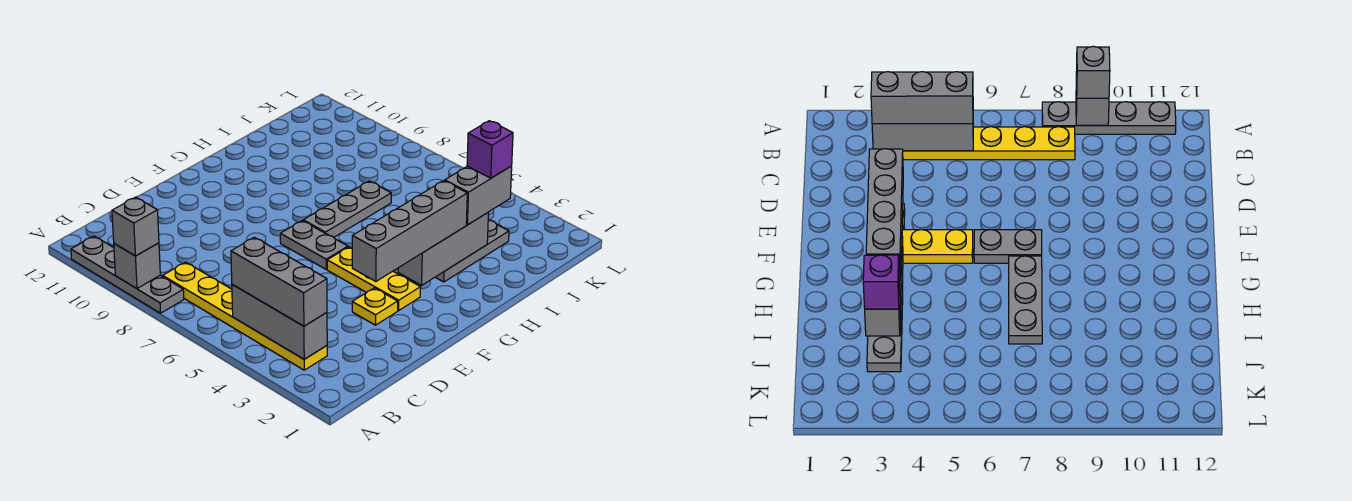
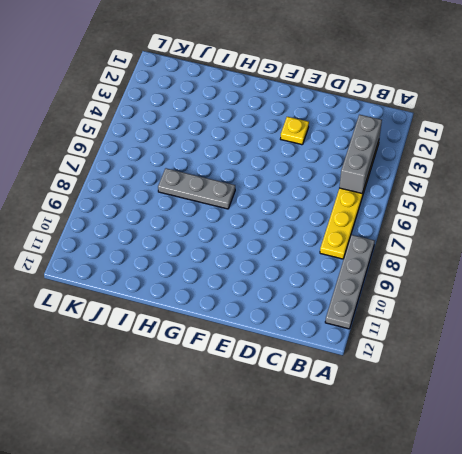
none -> yellow plate F3:F5 level 1
none -> grey plate F6:F7 level 1
none -> grey plate H3:J3 level 1

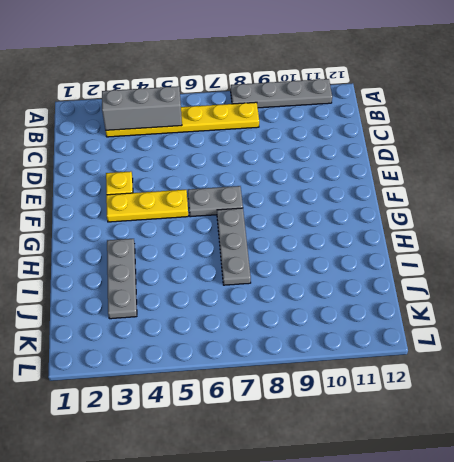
none -> grey brick A9 level 2
none -> grey brick G3:I3 level 2
none -> grey brick A9 level 3

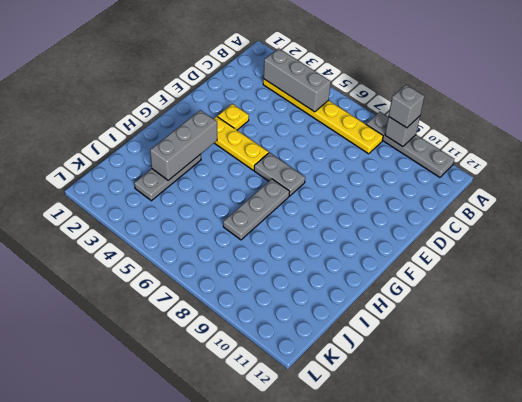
none -> grey brick B3:B5 level 3
none -> grey brick E3:H3 level 3
none -> grey brick I3:J3 level 3

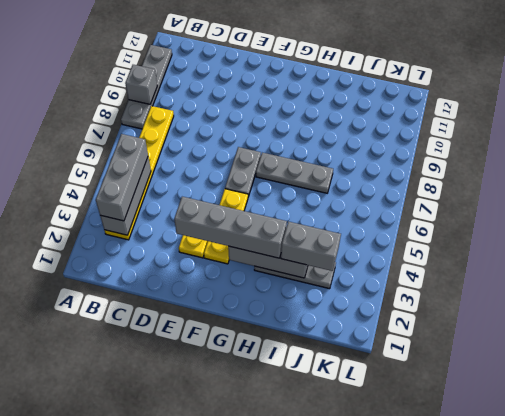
none -> grey brick A9 level 3
none -> purple brick J3 level 4

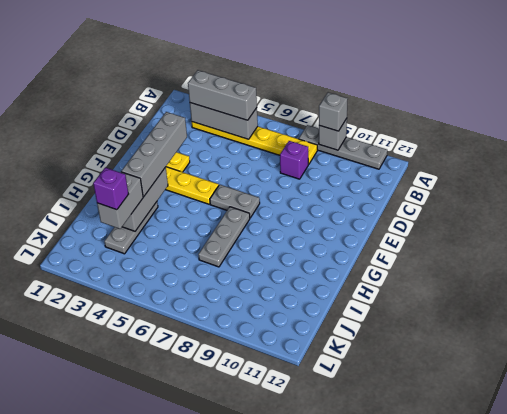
purple brick C8 level 1 -> none

